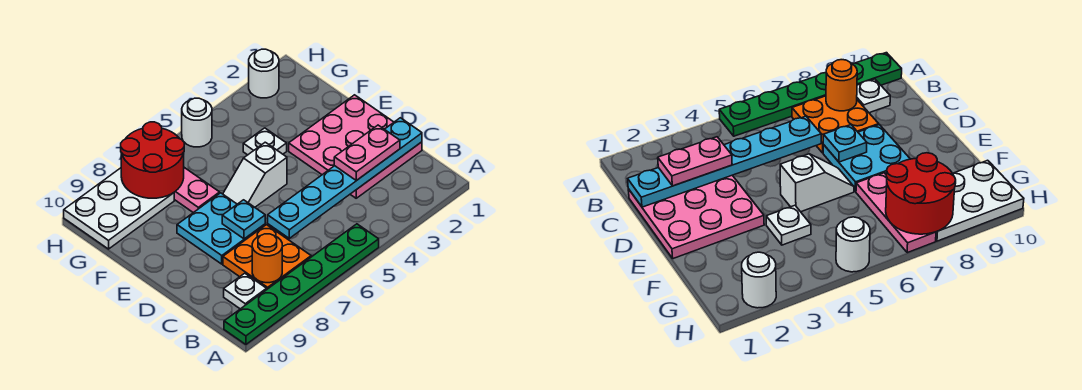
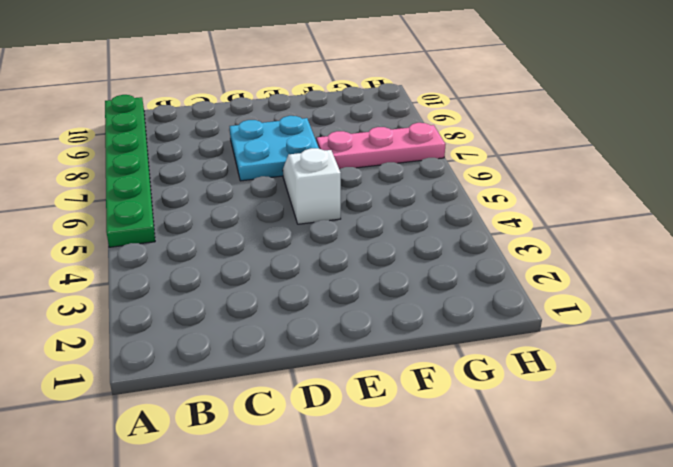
none -> orange plate B7:C8 level 1
none -> white plate B9 level 1
none -> pink plate C1:E3 level 1

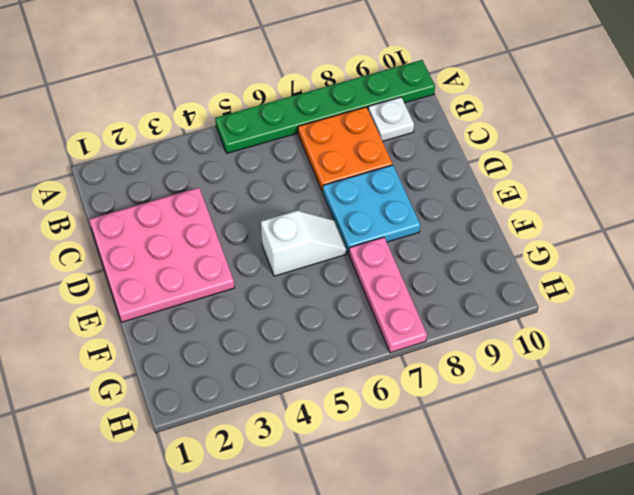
none -> white plate F4 level 1
none -> white plate G8:H10 level 1
none -> white round brick H2 level 1

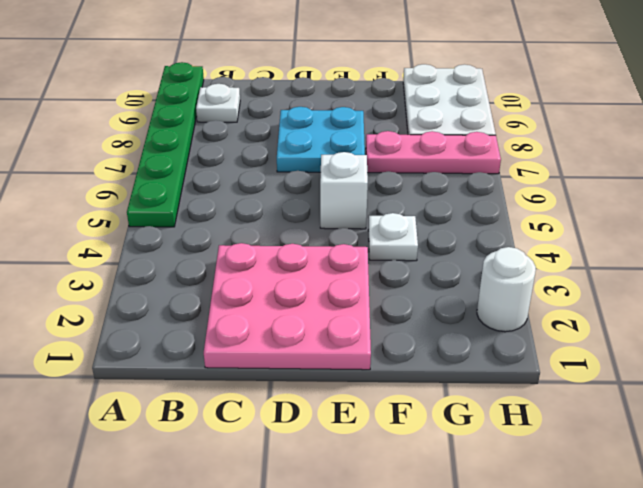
none -> orange plate B7:C8 level 1
none -> white round brick H5 level 1
none -> orange round brick B8 level 2

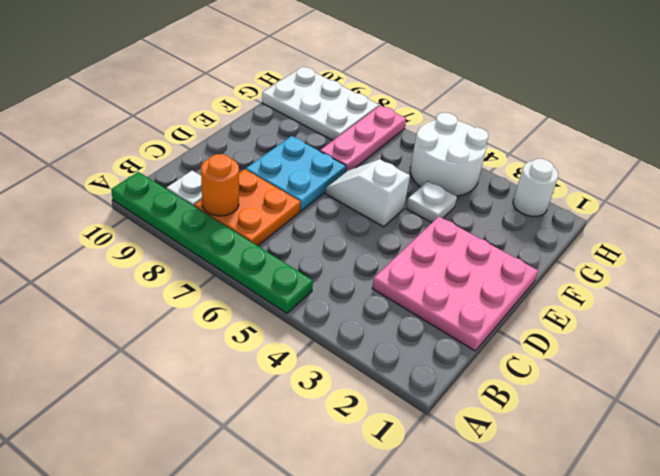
white round brick G4:H5 level 1 -> white round brick H5 level 1
none -> cyan plate C1:C6 level 2
none -> cyan plate D7 level 2
none -> red round brick G7:H8 level 2

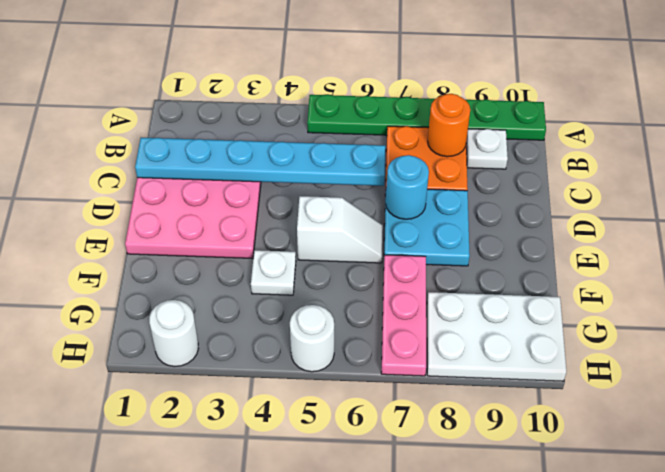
cyan round brick D7 level 2 -> cyan plate D7 level 2
none -> red round brick G7:H8 level 2
none -> pink plate C2:C3 level 3

